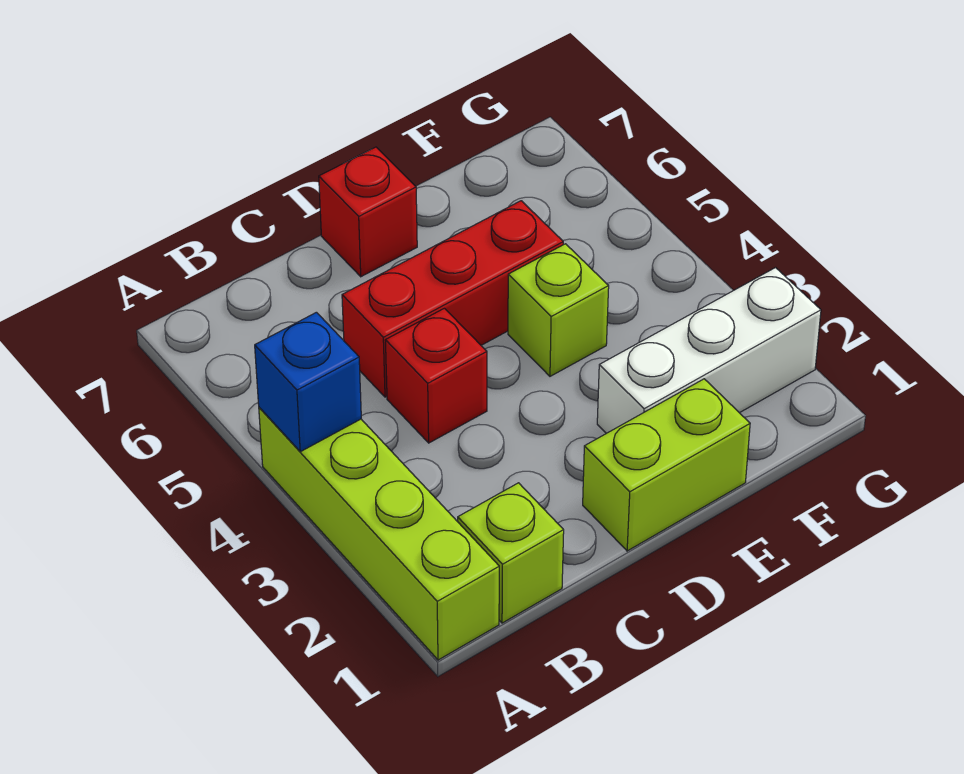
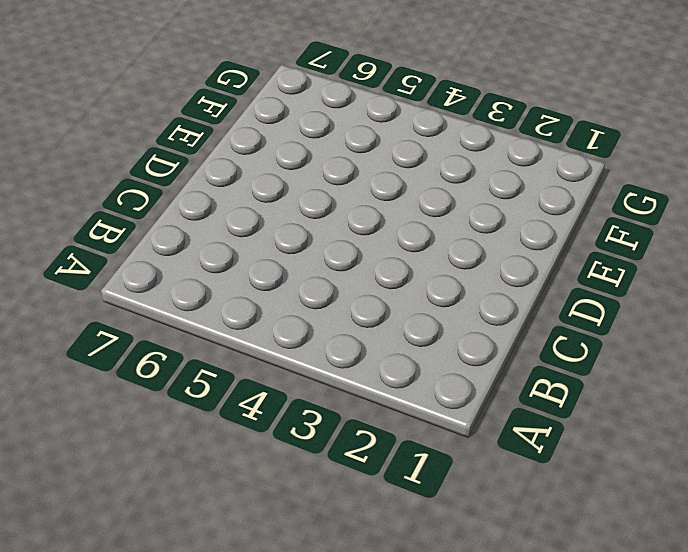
none -> lime brick A1:A4 level 1
none -> lime brick B1 level 1

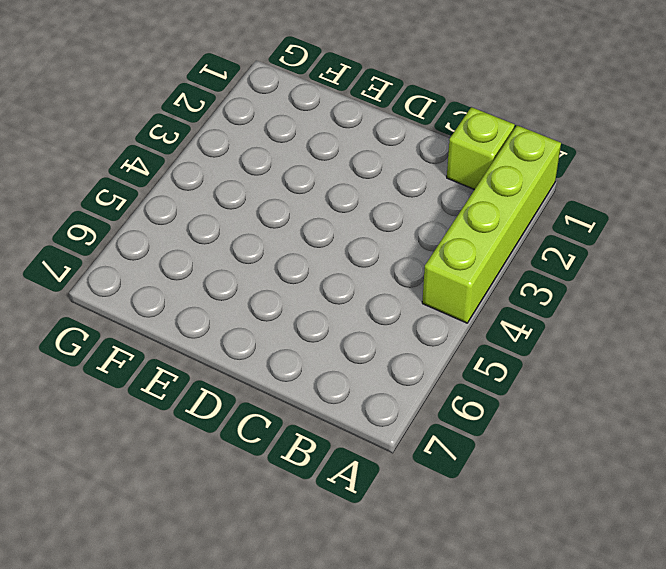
none -> red brick C4 level 1
none -> red brick C5:E5 level 1

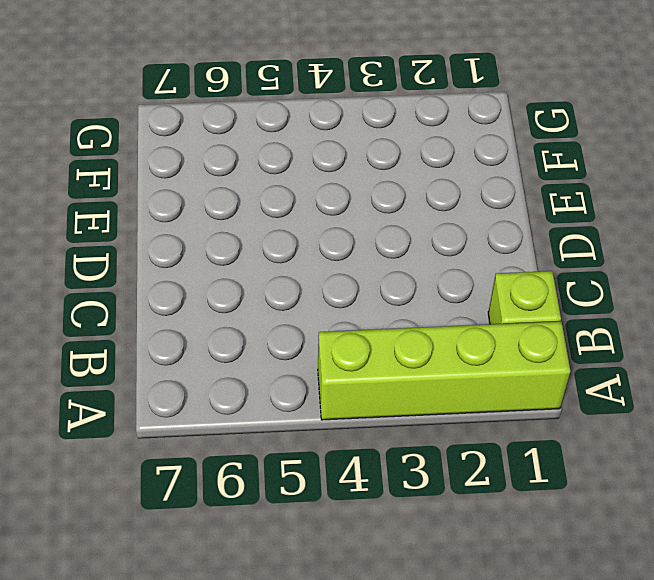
none -> red brick C4 level 1
none -> red brick C5:E5 level 1

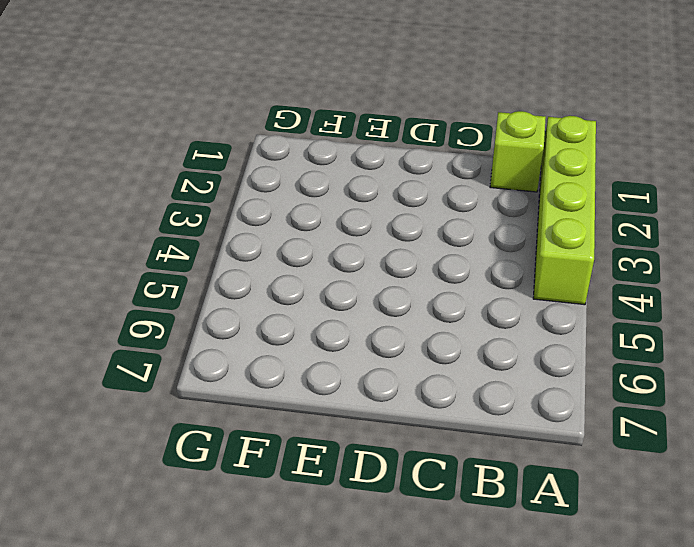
none -> red brick C4 level 1
none -> red brick C5:E5 level 1

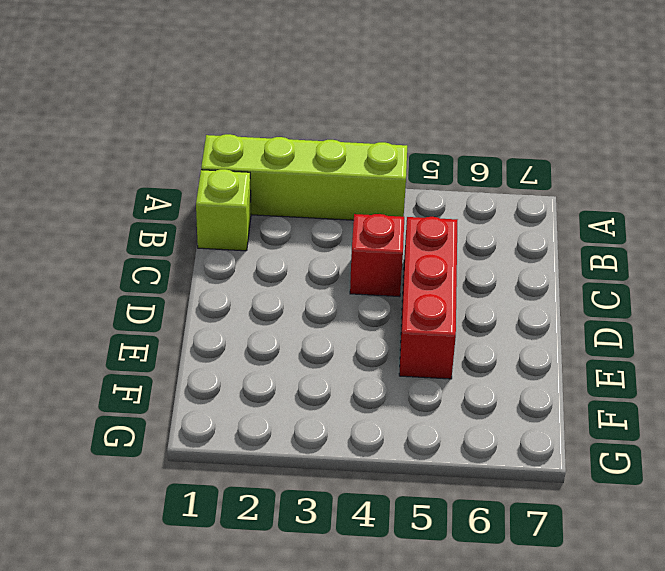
none -> lime brick D1:E1 level 1
none -> red brick D7 level 1

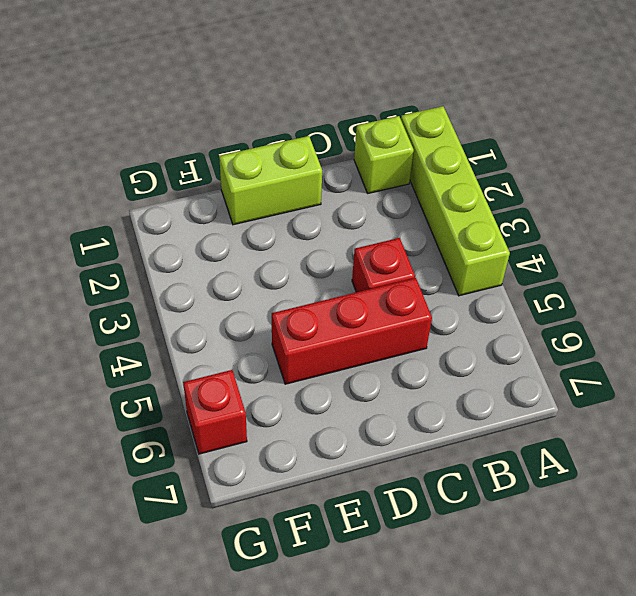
red brick G6 level 1 -> red brick D7 level 1
none -> white brick E2:G2 level 1
none -> lime brick E4 level 1

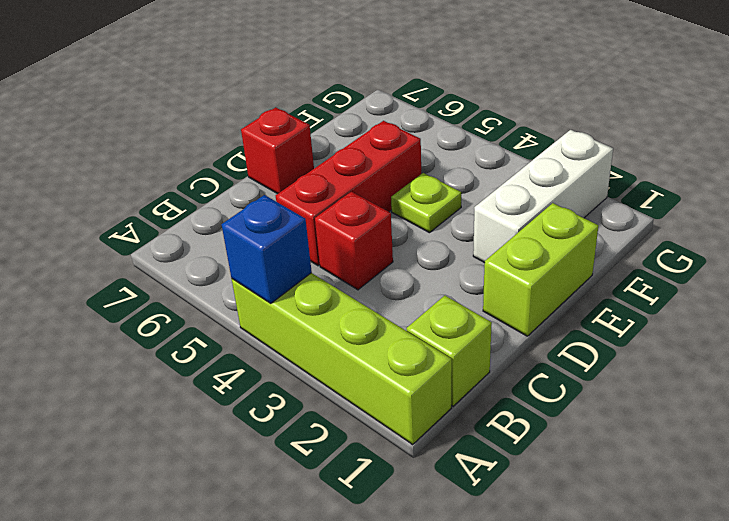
lime plate E4 level 1 -> lime brick E4 level 1

